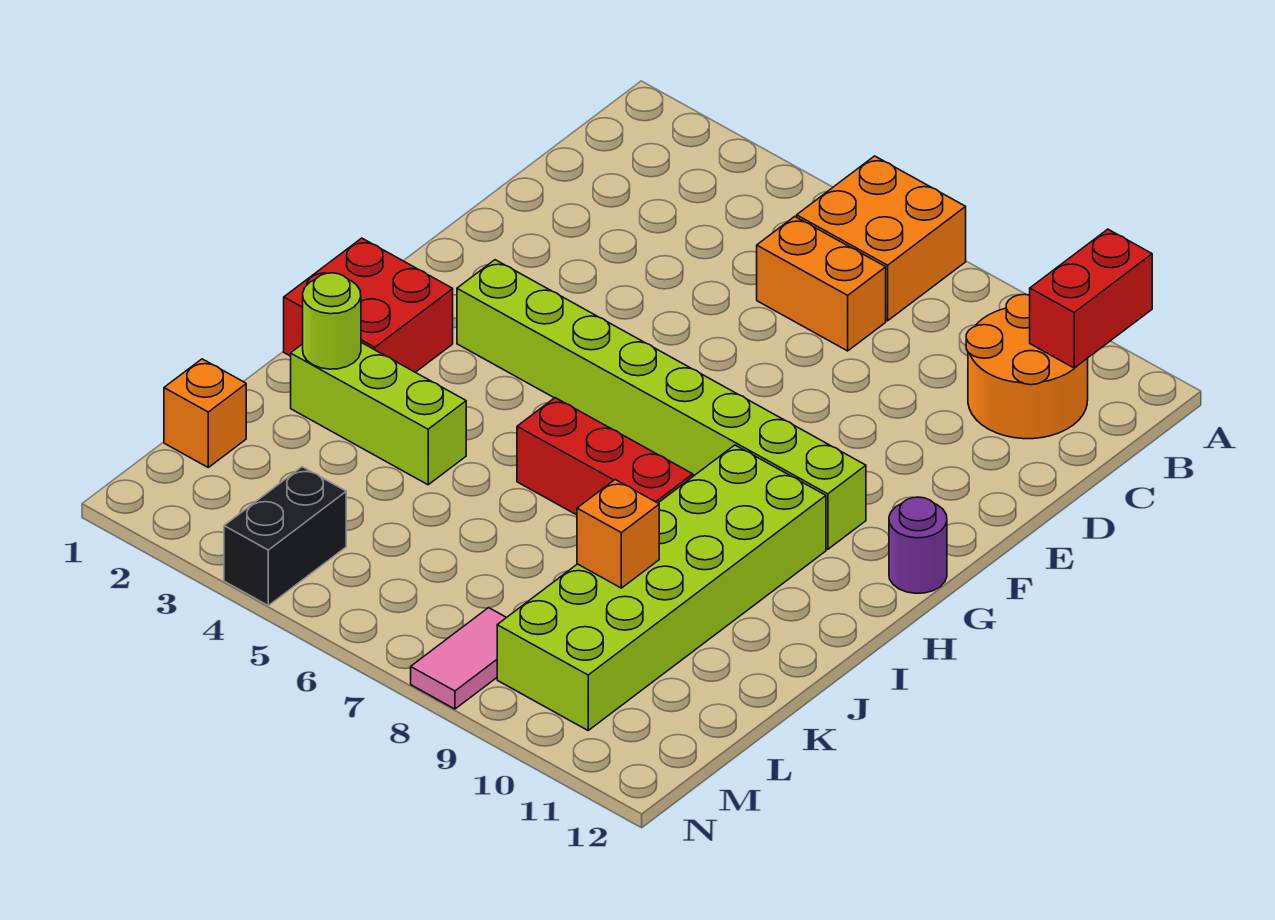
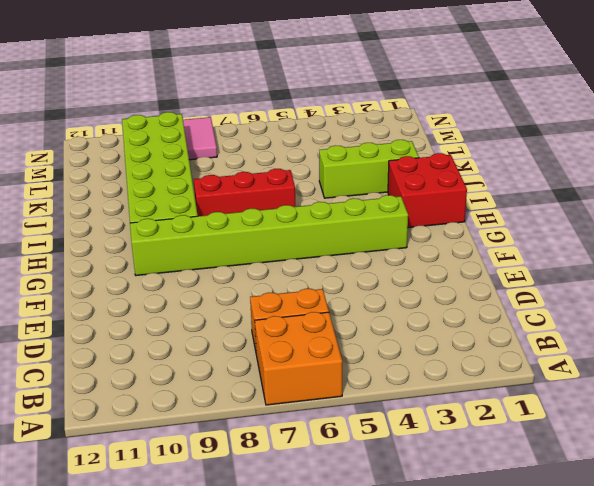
none -> orange round brick B10:C11 level 1
none -> purple round brick G12 level 1
none -> orange brick L1 level 1

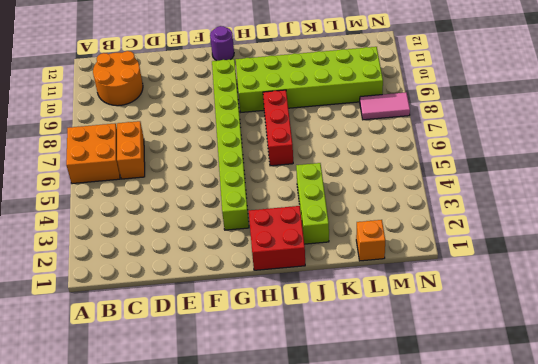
none -> black brick M4:N4 level 1
none -> red brick A11:B11 level 2
none -> lime round brick J2 level 2

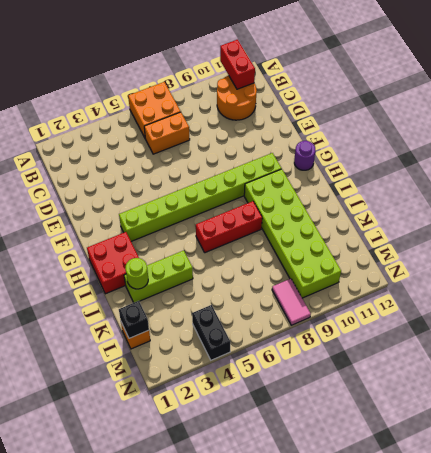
black brick L1 level 2 -> none
none -> orange brick K9 level 2

